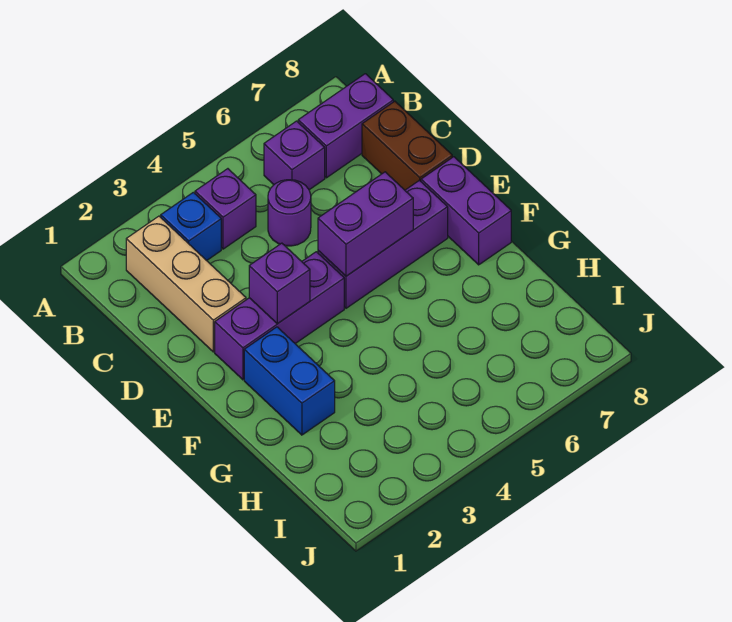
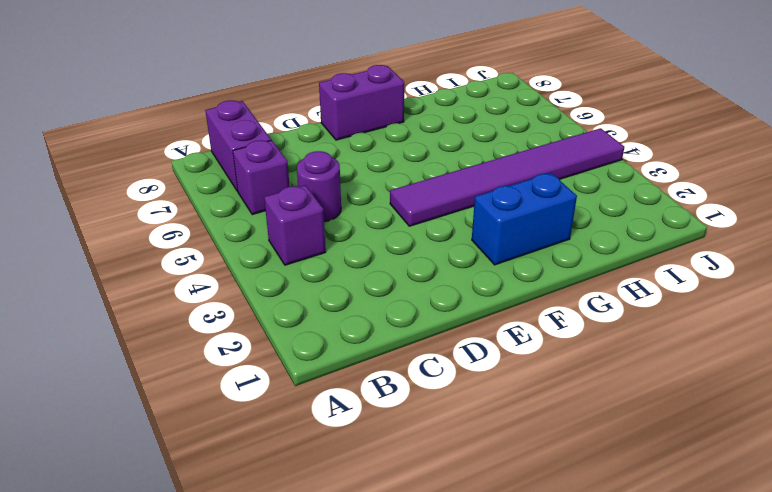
purple tile E4:J4 level 1 -> purple brick E2:E4 level 1
none -> tan brick B2:D2 level 1
none -> blue brick B3 level 1
none -> brown brick C8:D8 level 1

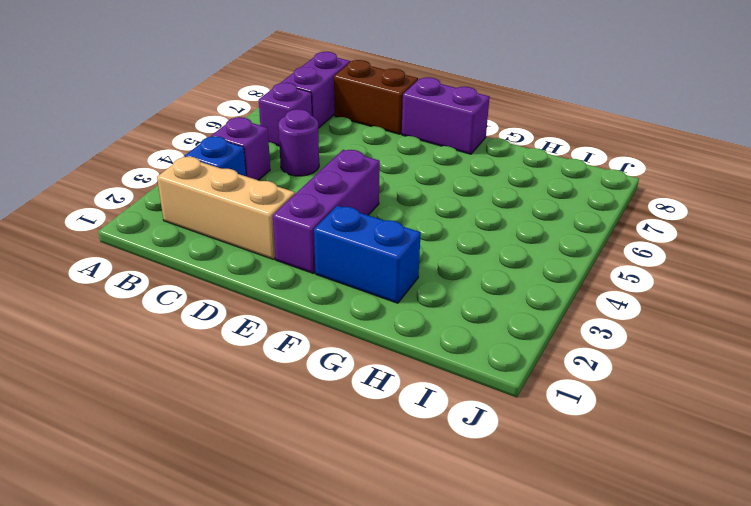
none -> purple brick E5:E7 level 1
none -> purple brick E3 level 2
none -> purple brick E5:E6 level 2

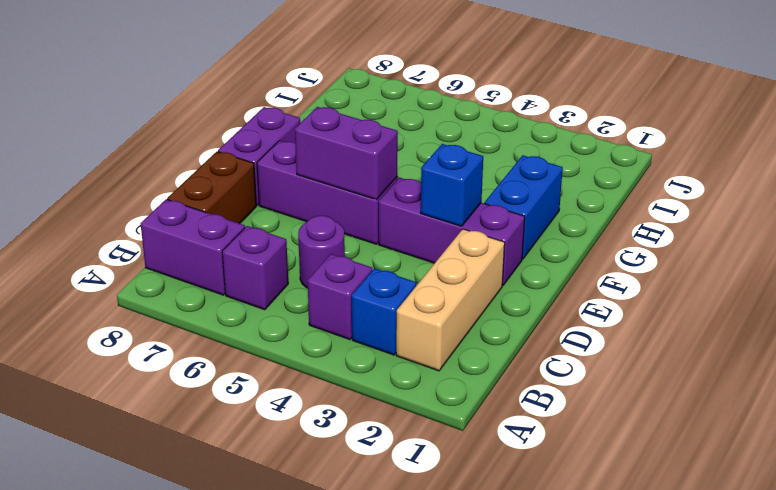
blue brick E3 level 2 -> purple brick E3 level 2

